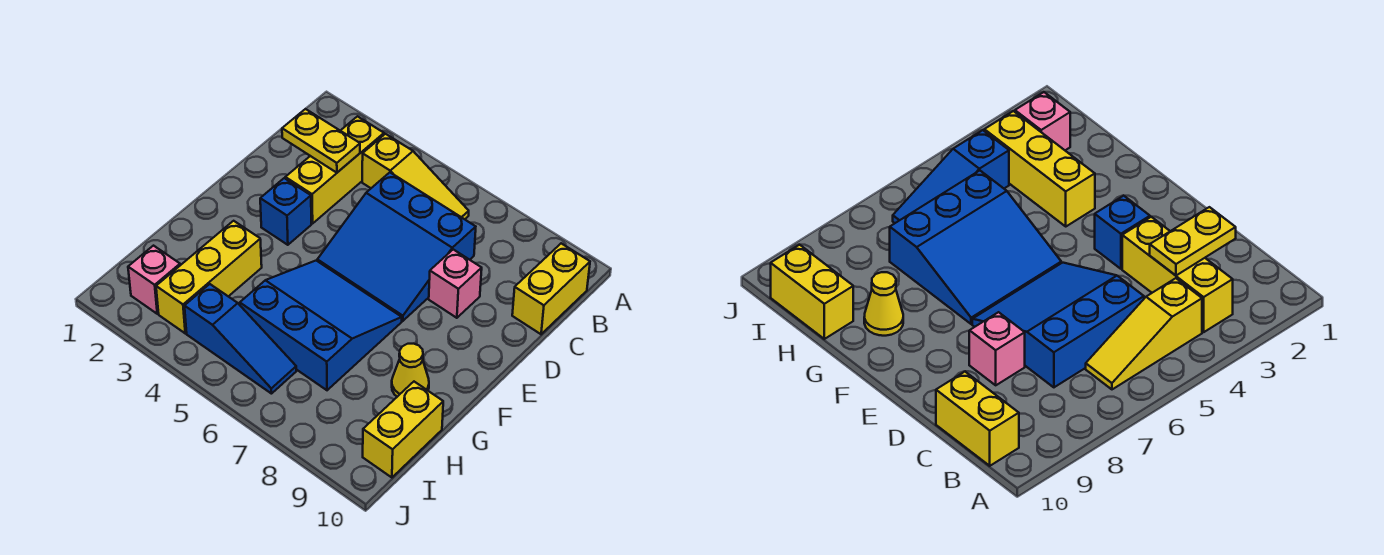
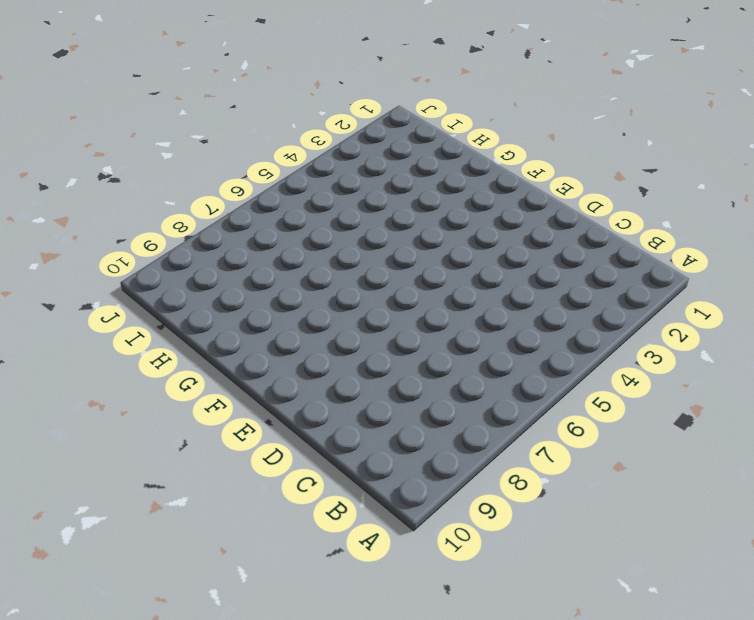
none -> yellow brick B3:D3 level 1
none -> yellow slope B4:B6 level 1 top 4
none -> yellow brick B10:C10 level 1

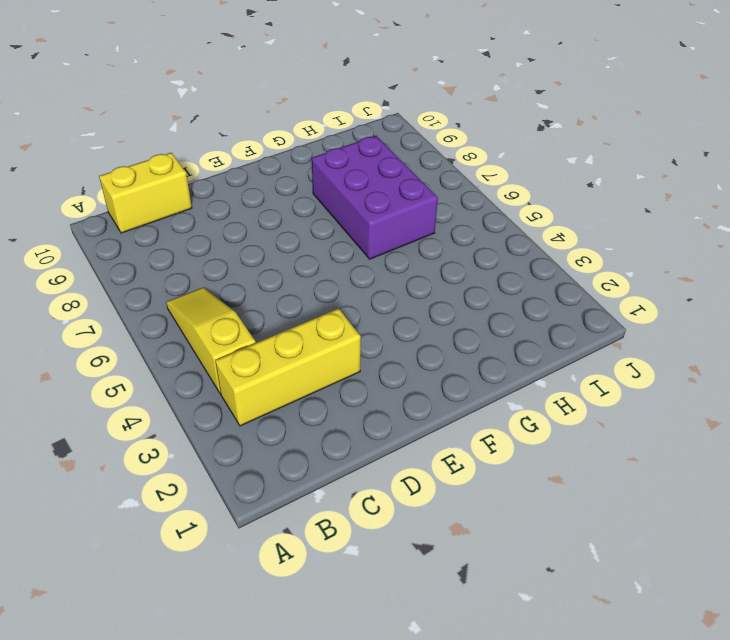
purple brick G6:H8 level 1 -> blue slope F5:H7 level 1 top H
none -> blue slope C5:E7 level 1 top C
none -> pink brick D8 level 1
none -> blue brick E3 level 1

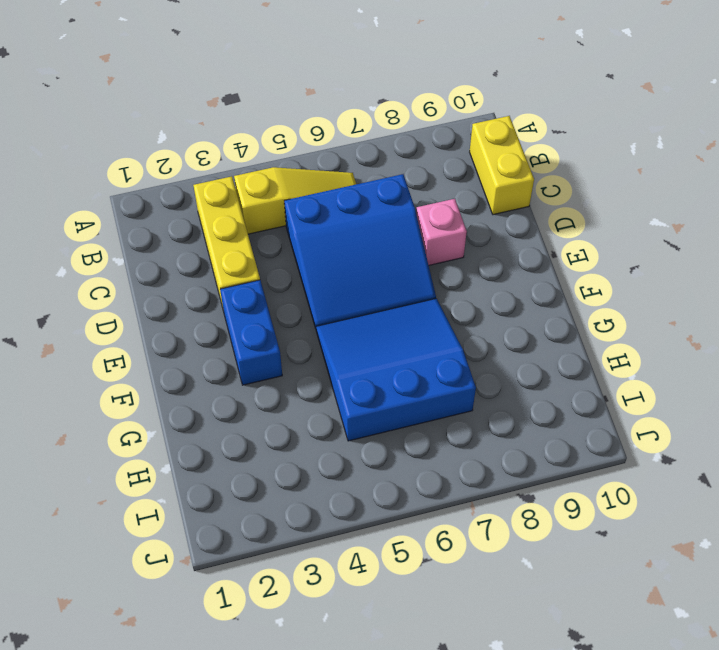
blue brick E3:F3 level 1 -> blue brick E3 level 1
none -> yellow brick G3:I3 level 1
none -> yellow cone G9 level 1
none -> yellow brick H10:I10 level 1

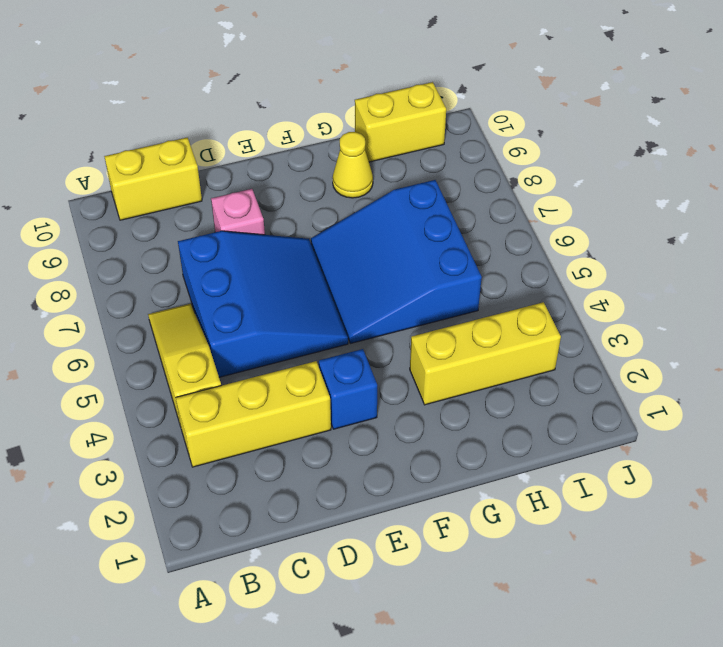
none -> pink brick I2 level 1
none -> blue slope I4:I6 level 1 top 4
none -> yellow plate C2:C3 level 2

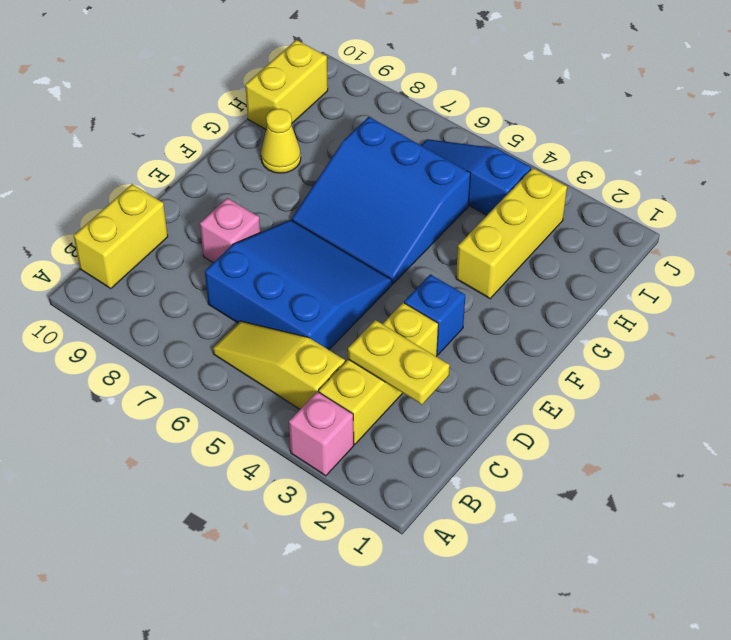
pink brick A3 level 1 -> pink brick I2 level 1

